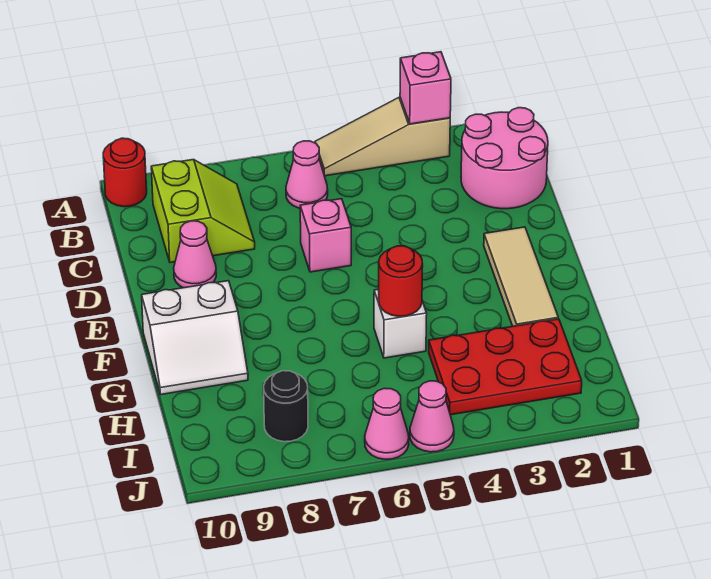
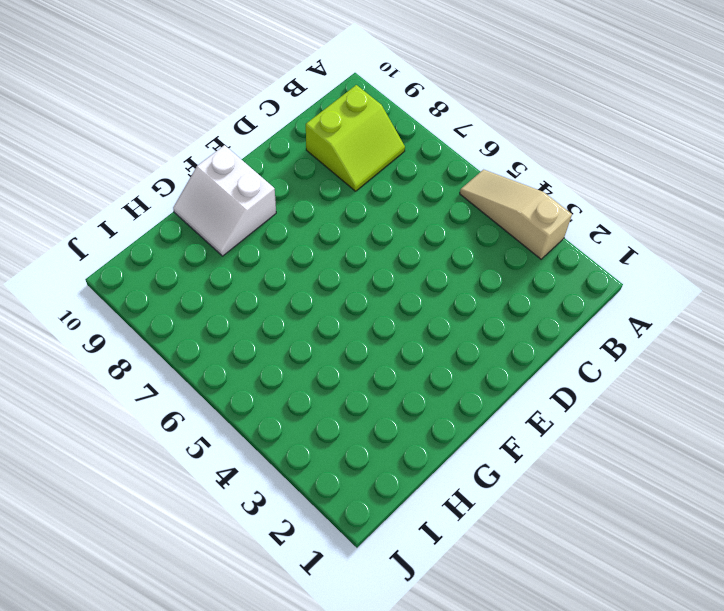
none -> red round brick A10 level 1
none -> pink round brick B1:C2 level 1
none -> pink cone B6 level 1

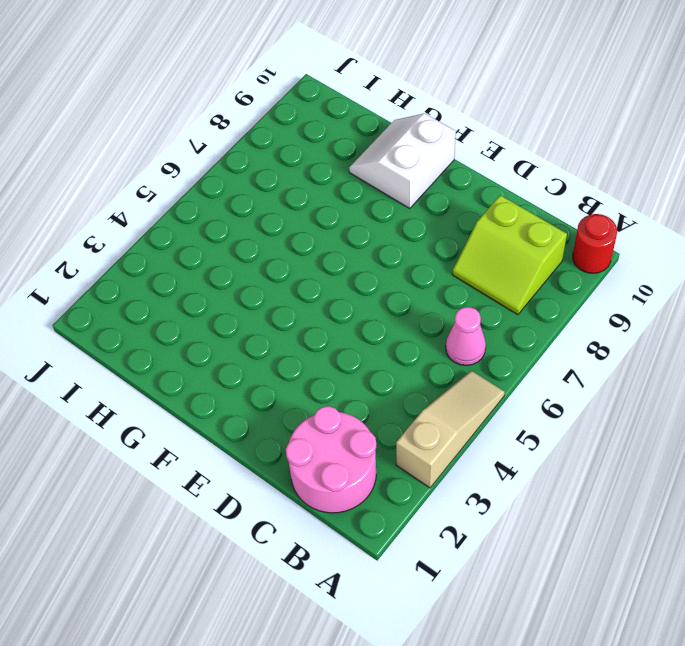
none -> pink brick D6 level 1
none -> pink cone D9 level 1
none -> tan tile E2:G2 level 1

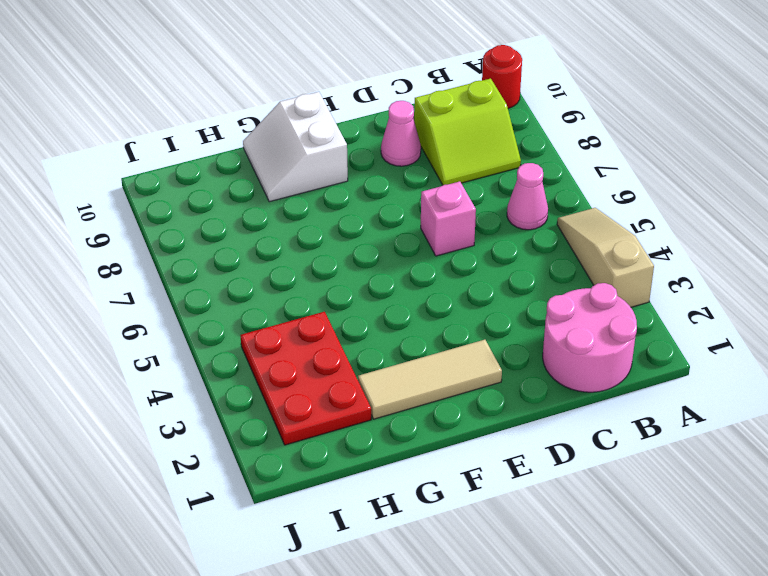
none -> white brick G5 level 1
none -> black round brick I8 level 1
none -> pink cone J5 level 1

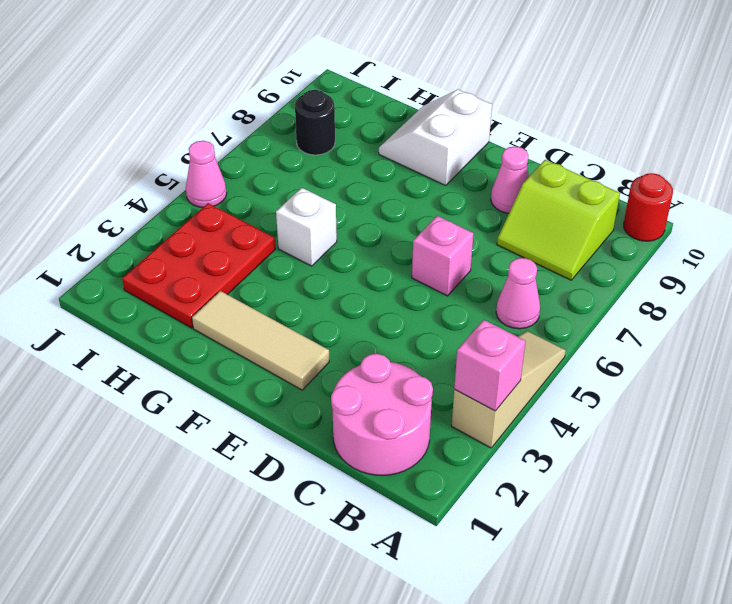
none -> pink cone J6 level 1
none -> red round brick G5 level 2

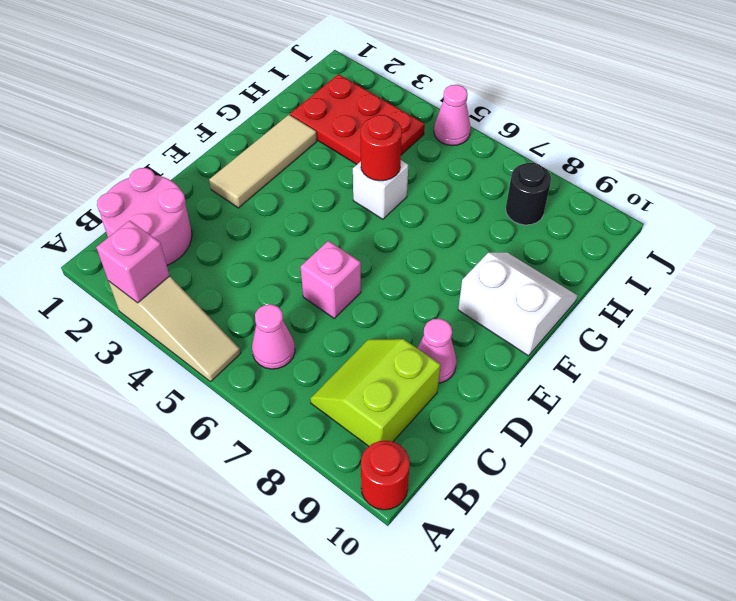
none -> pink cone J6 level 1

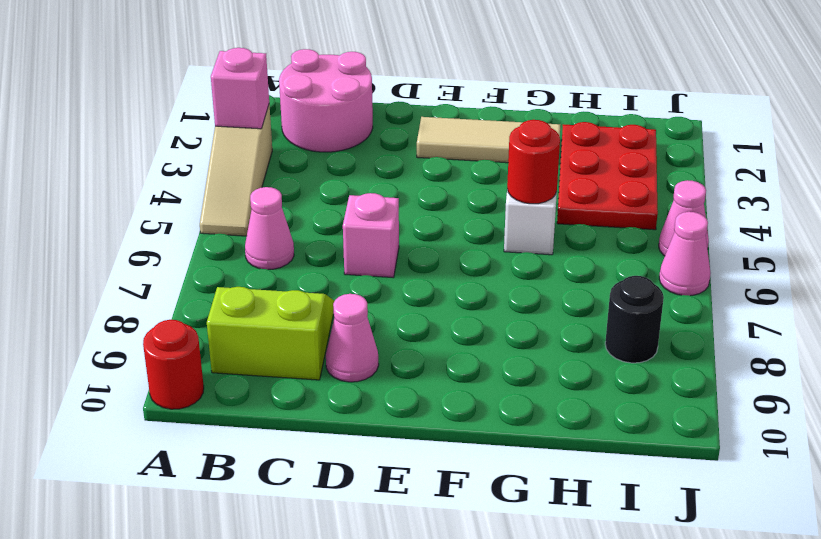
none -> white slope F9:G10 level 1 top F

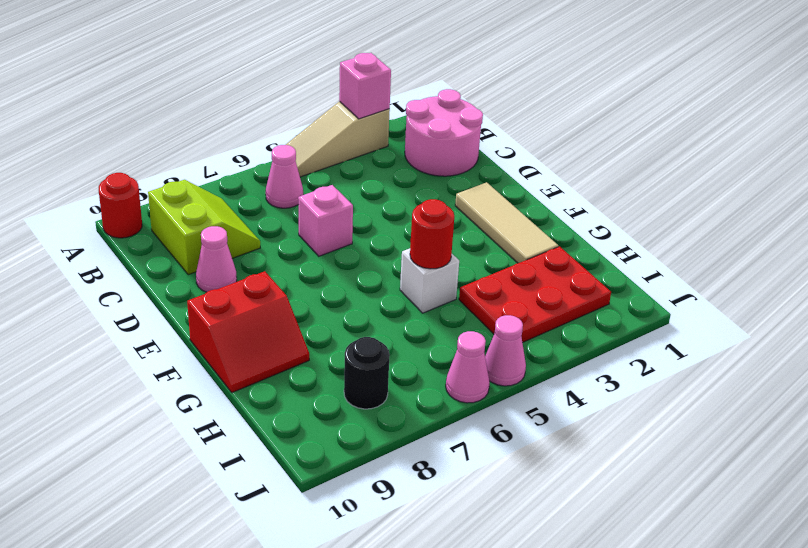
red slope F9:G10 level 1 top F -> white slope F9:G10 level 1 top F

